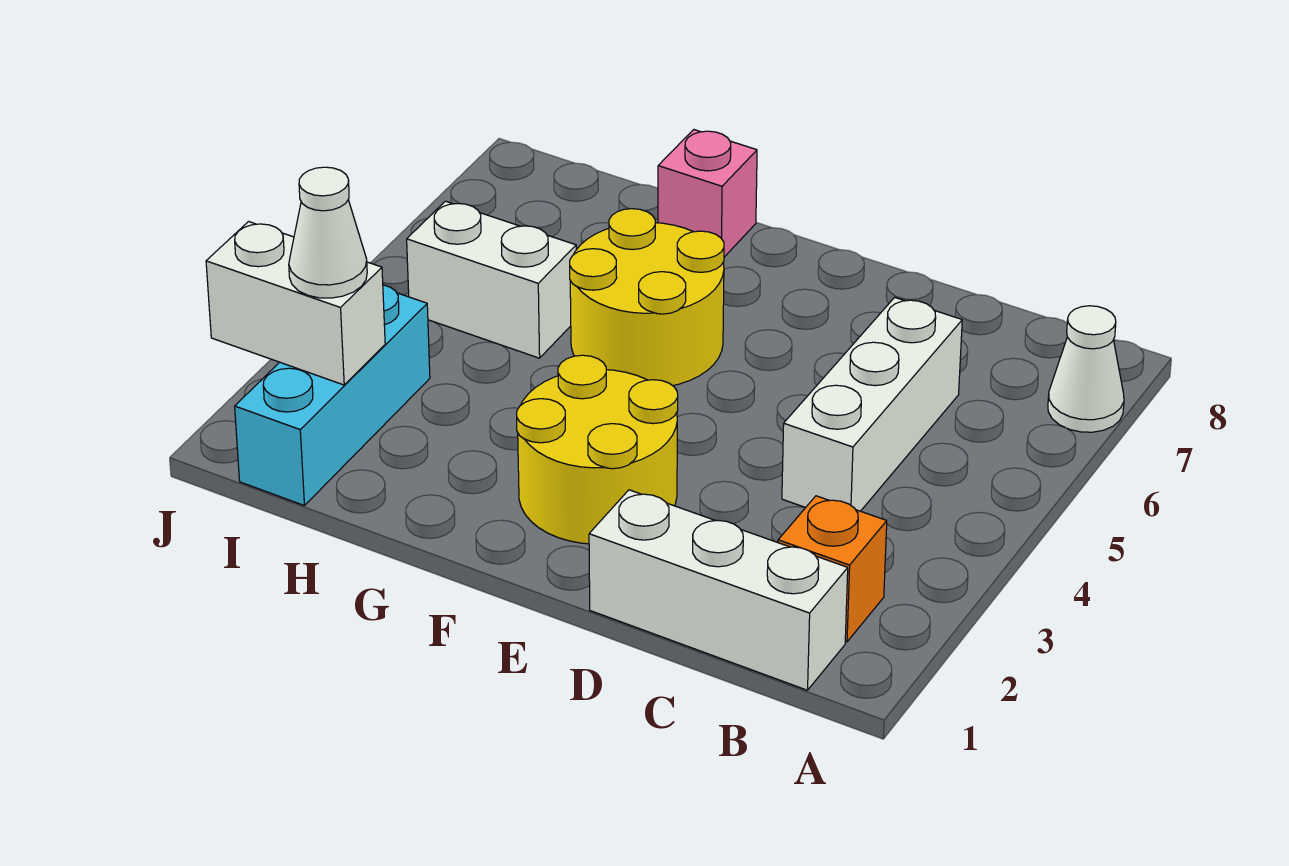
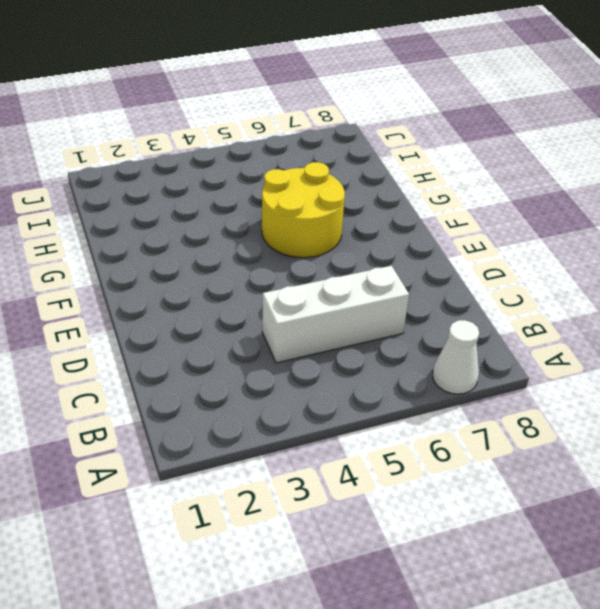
none -> white brick B1:D1 level 1
none -> orange brick B2 level 1

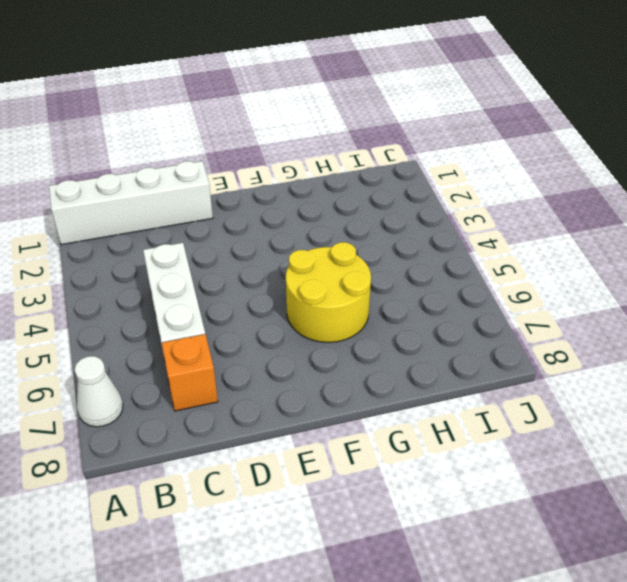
white brick A1:D1 level 1 -> white brick B1:D1 level 1
orange brick C7 level 1 -> orange brick B2 level 1
none -> yellow round brick E2:F3 level 1
none -> pink brick G8 level 1

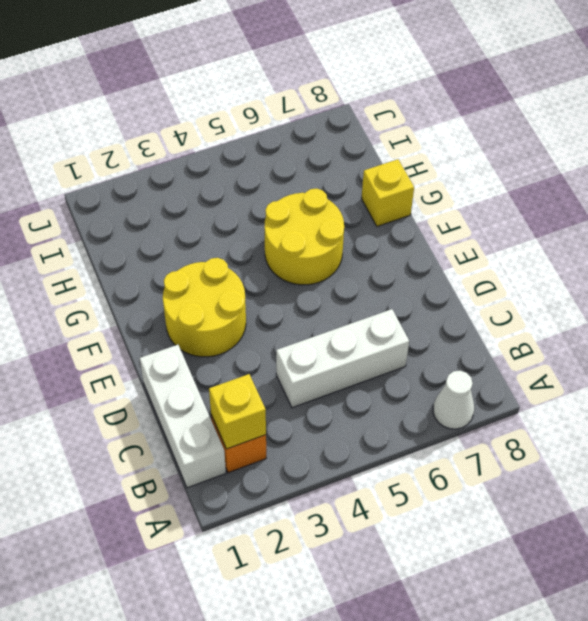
yellow brick B2 level 2 -> none
yellow brick G8 level 1 -> pink brick G8 level 1
none -> white brick H5:I5 level 1
none -> cyan brick I1:I3 level 1

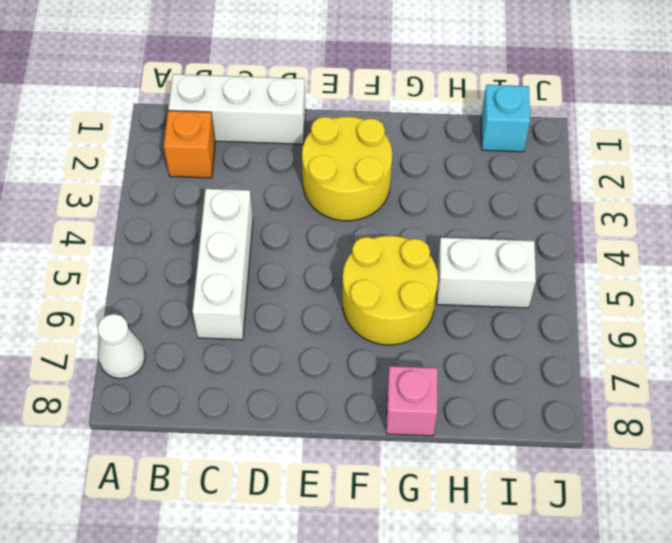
cyan brick I1 level 1 -> cyan brick I1:I3 level 1
none -> white brick I2:J2 level 2
none -> white cone I2 level 3

